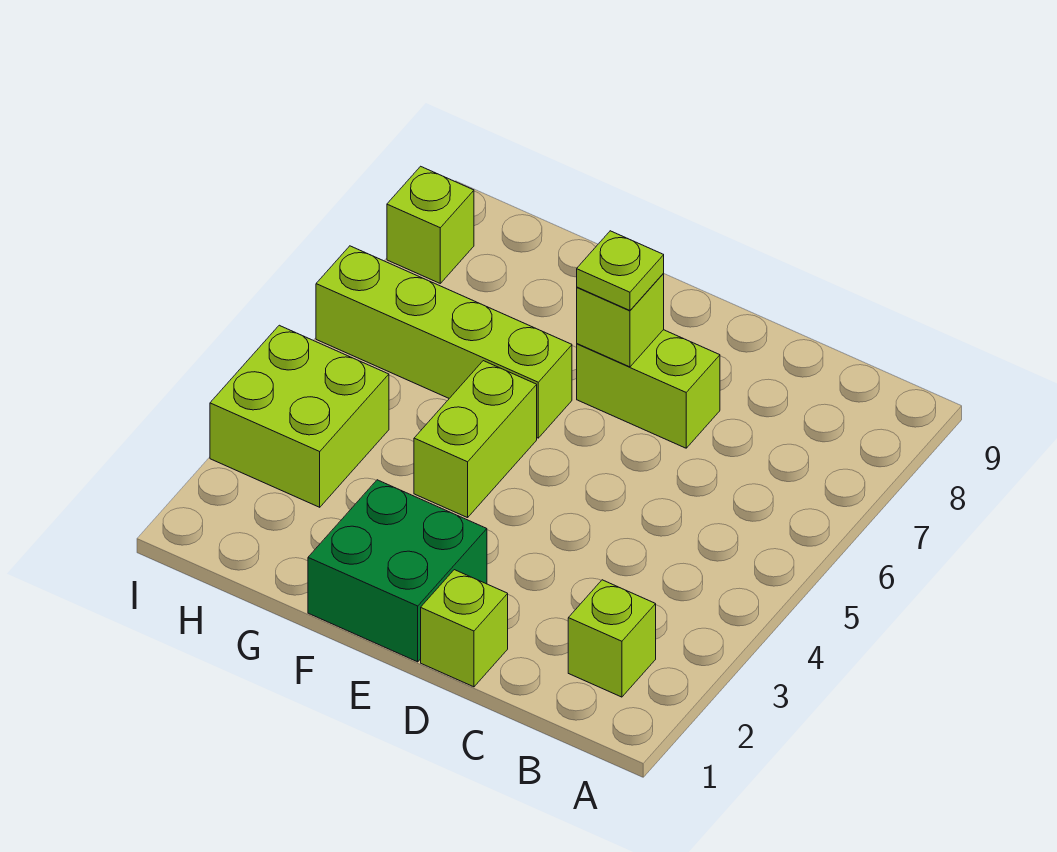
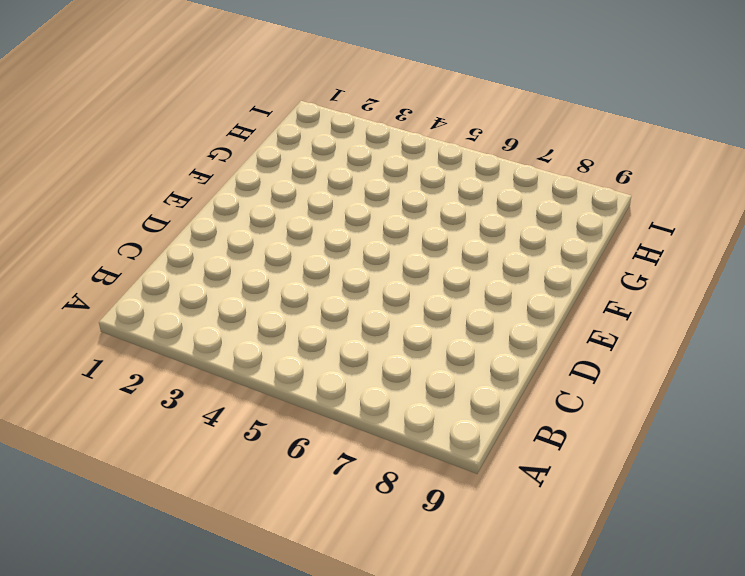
none -> lime brick B2 level 1
none -> lime brick D1 level 1

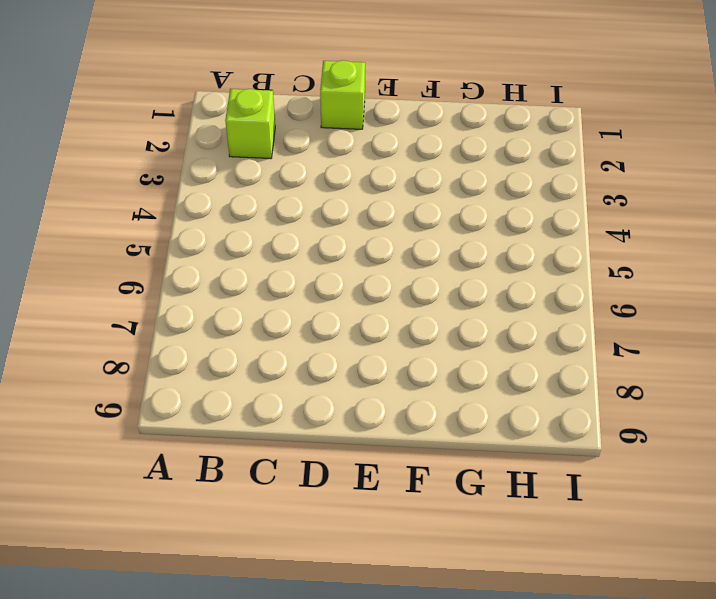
none -> lime brick D7:E7 level 1
none -> green brick E1:F2 level 1

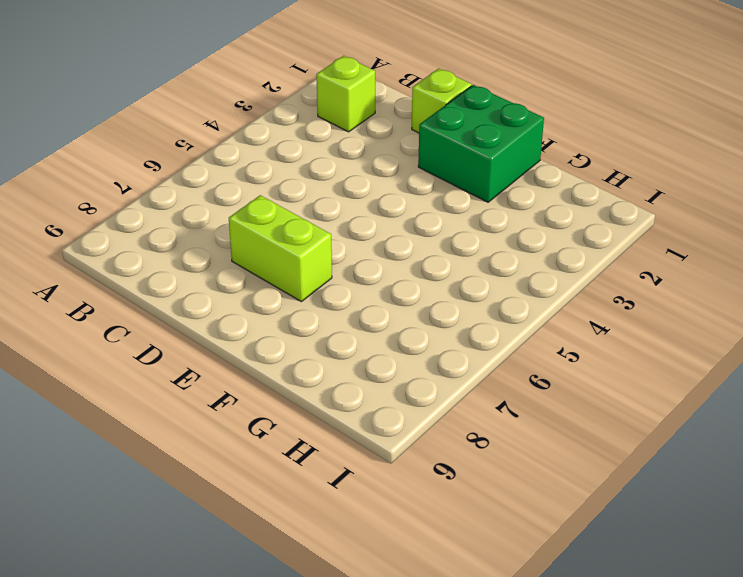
none -> lime brick F4:F5 level 1
none -> lime brick F6:I6 level 1

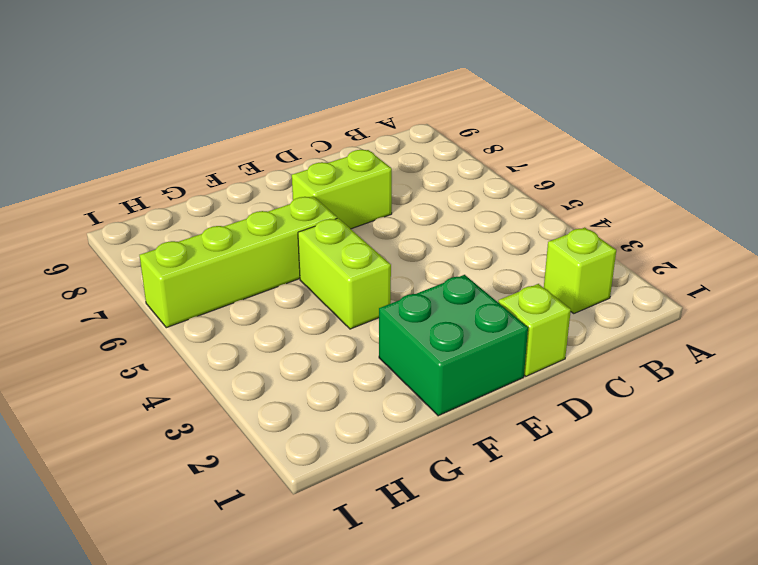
none -> lime brick H3:I4 level 1
none -> lime brick I8 level 1

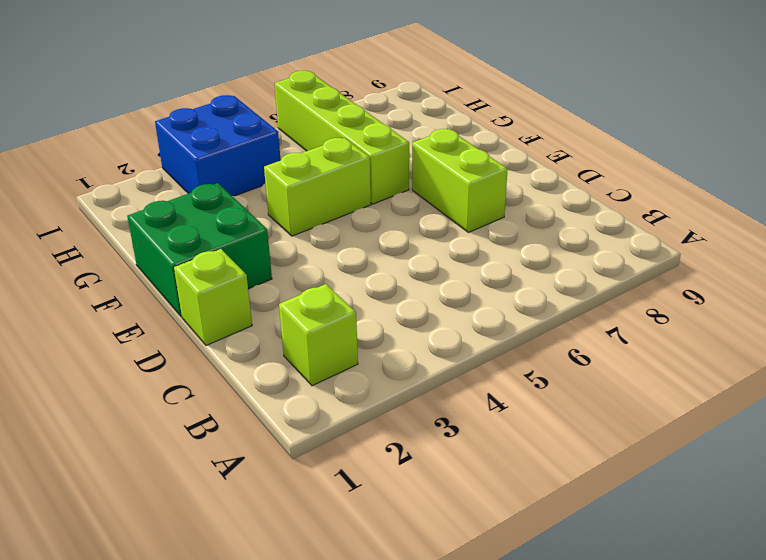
blue brick H3:I4 level 1 -> lime brick H3:I4 level 1
none -> lime brick I8 level 1
none -> lime brick E7 level 2

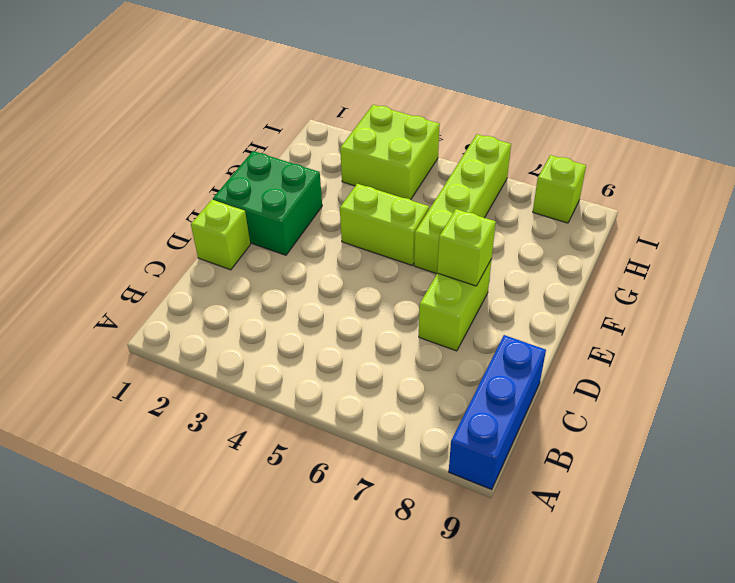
blue brick A9:C9 level 1 -> none
none -> lime brick B2 level 1
none -> lime plate E7 level 3

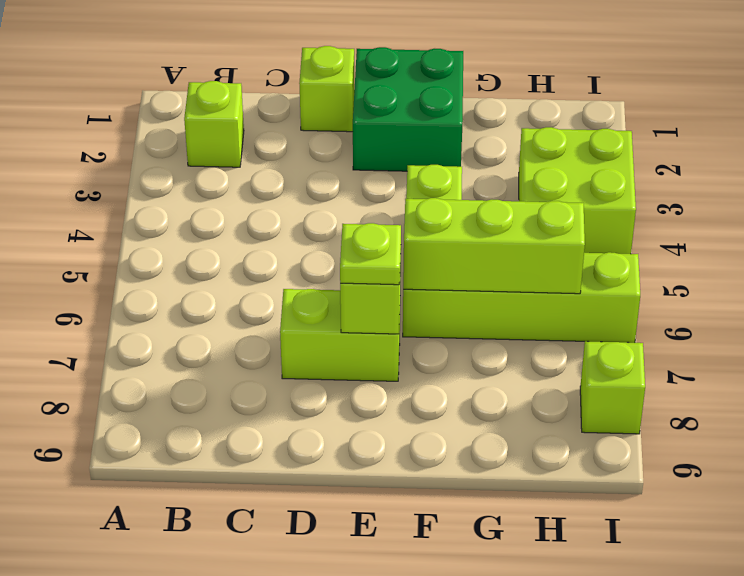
lime brick F6:H6 level 2 -> none

